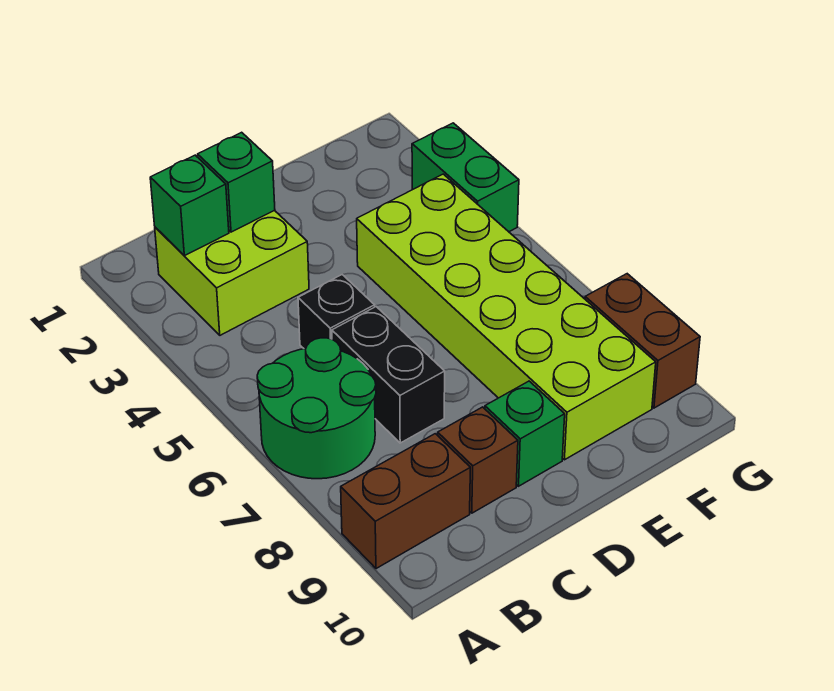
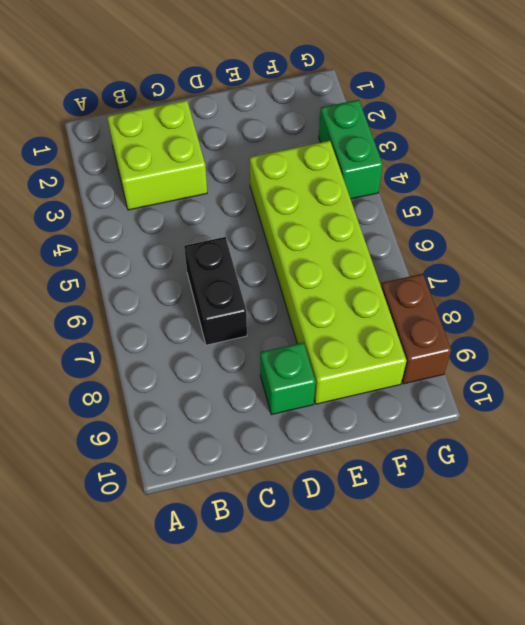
none -> green round brick A6:B7 level 1
none -> brown brick A9:B9 level 1
none -> black brick C5 level 1

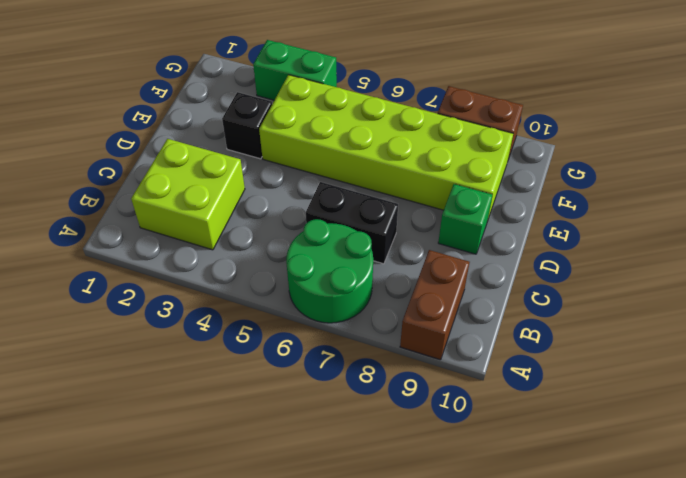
black brick E3 level 1 -> black brick C5 level 1
none -> brown brick C9 level 1
none -> green brick B2 level 2
none -> green brick C2 level 2

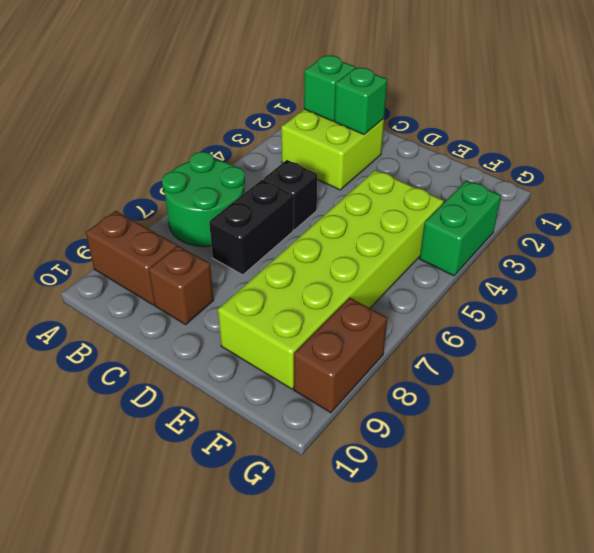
none -> green brick D9 level 1

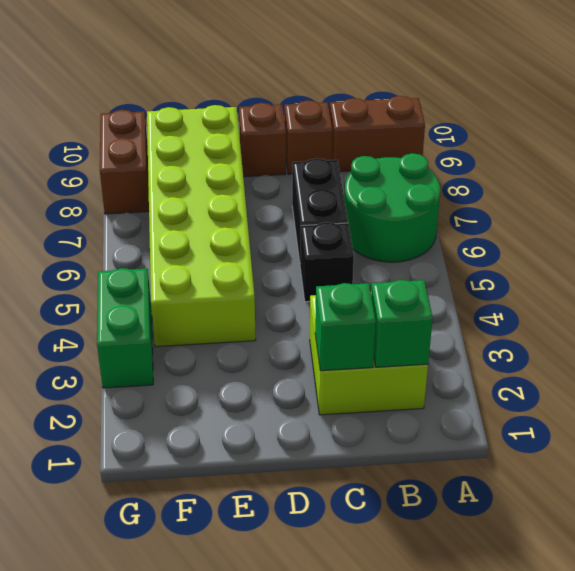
brown brick D9 level 1 -> green brick D9 level 1

